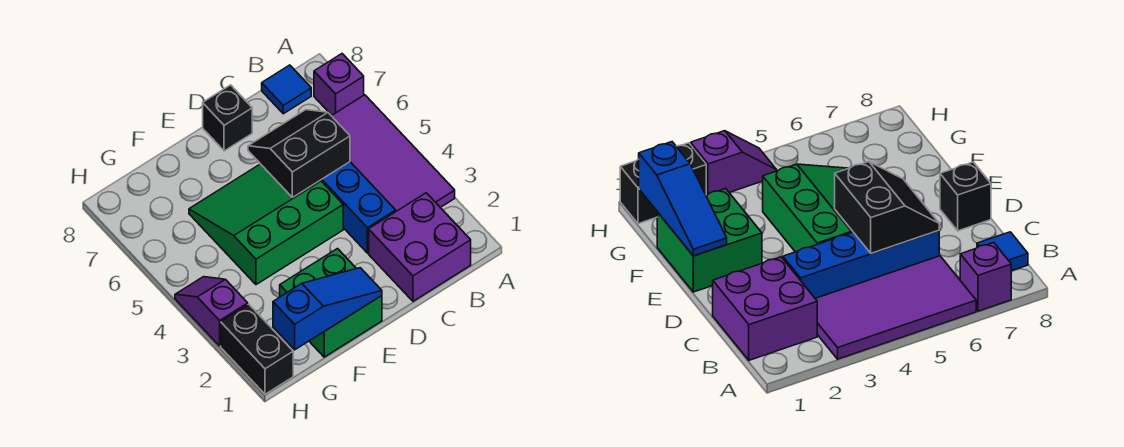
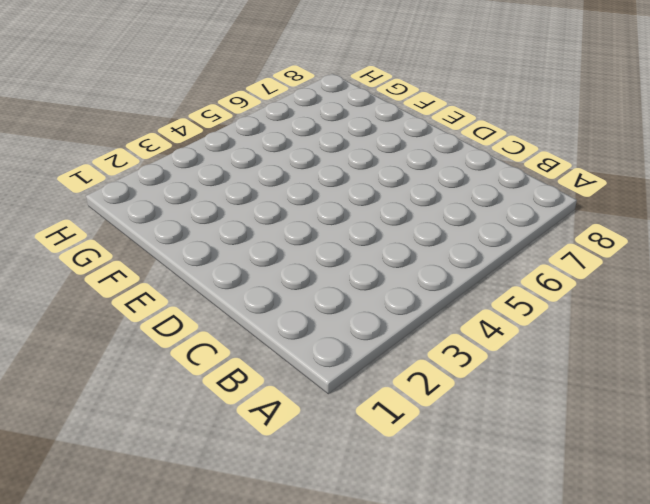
none -> purple tile A3:B6 level 1
none -> purple brick A7 level 1
none -> purple brick B1:C2 level 1

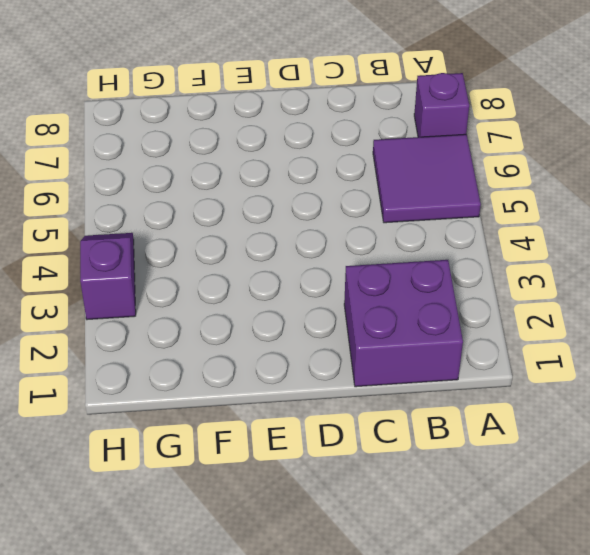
purple tile A5:B6 level 1 -> purple tile A3:B6 level 1
none -> blue tile B8 level 1
none -> blue brick C3:C6 level 1
none -> green slope D4:F6 level 1 top 4

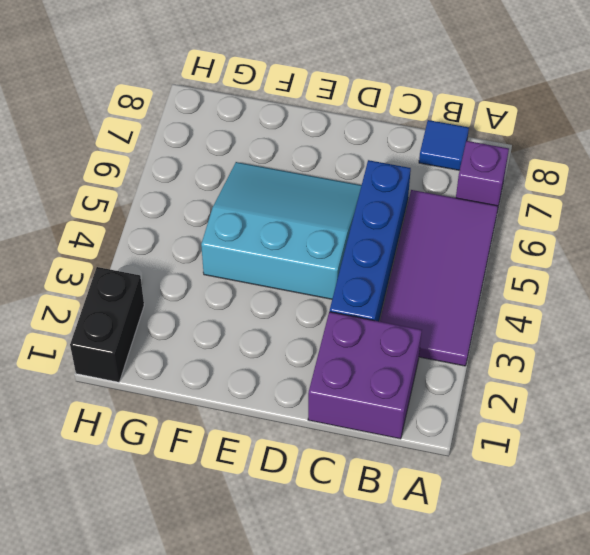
cyan slope D4:F6 level 1 top 4 -> green slope D4:F6 level 1 top 4
none -> black brick D8 level 1
none -> green brick E1:F2 level 1
none -> purple slope H3:H4 level 1 top 3

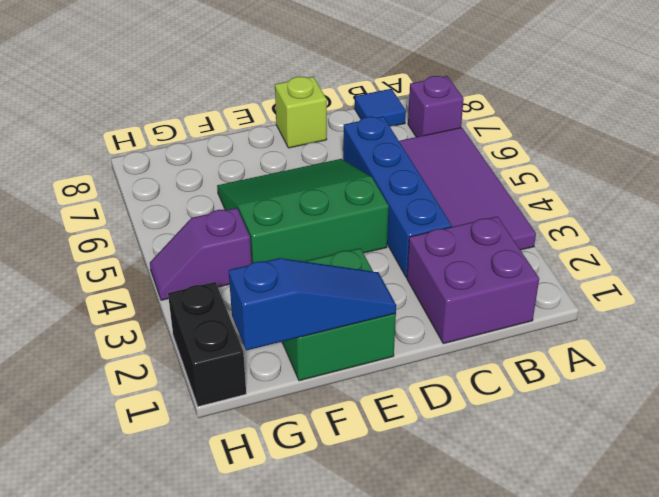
lime brick D8 level 1 -> black brick D8 level 1
purple slope G4:H4 level 1 top G -> purple slope H3:H4 level 1 top 3
none -> black slope C5:D6 level 2 top 5

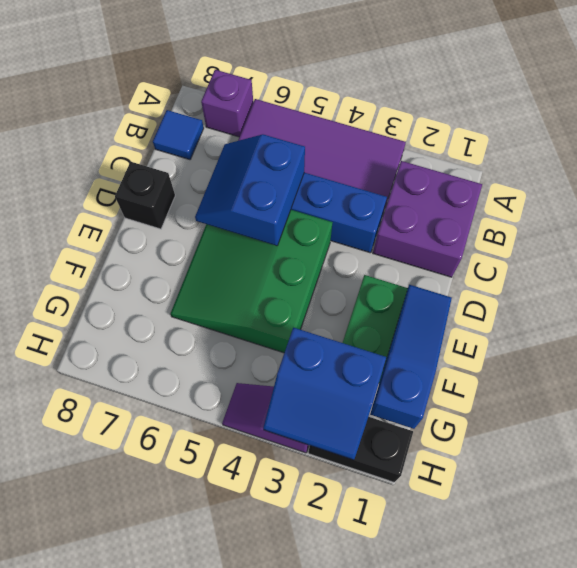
blue slope C5:D6 level 2 top 5 -> black slope C5:D6 level 2 top 5
blue slope G2:H3 level 2 top G -> none

